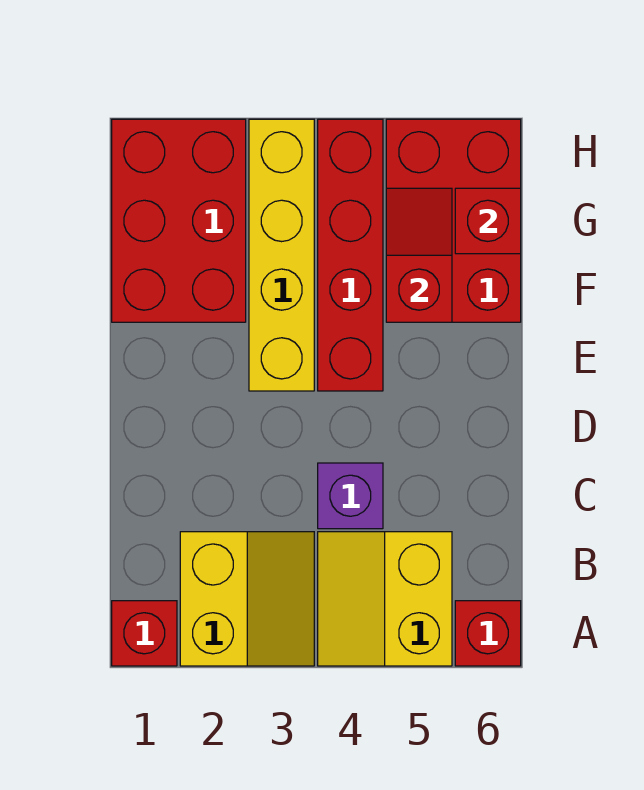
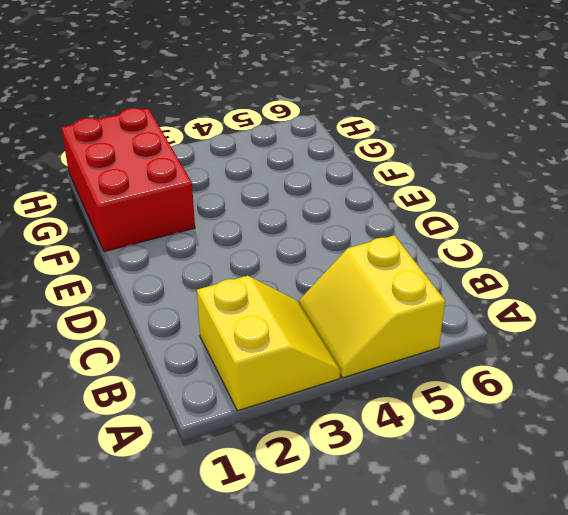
none -> red brick A1 level 1
none -> red brick A6 level 1

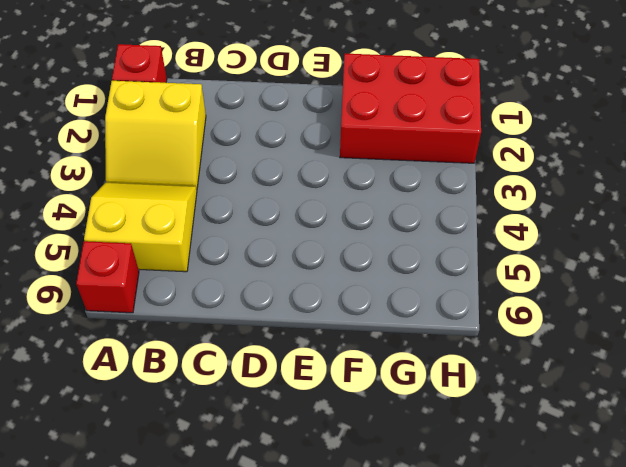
none -> purple brick C4 level 1
none -> yellow brick E3:H3 level 1

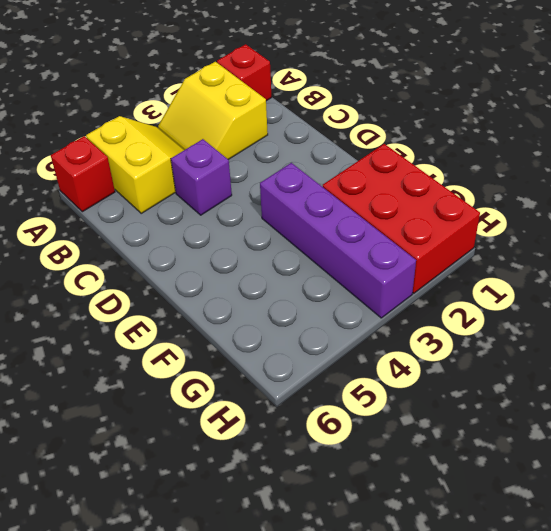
purple brick E3:H3 level 1 -> yellow brick E3:H3 level 1
none -> red brick E4:H4 level 1
none -> red brick F5:H6 level 1

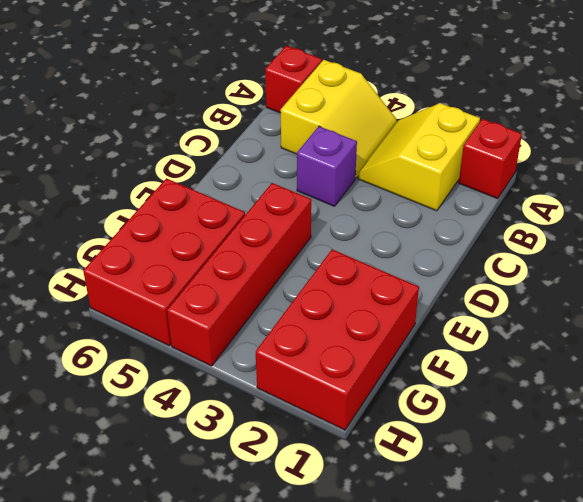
none -> yellow brick E3:H3 level 1
none -> red slope F5:G5 level 2 top F

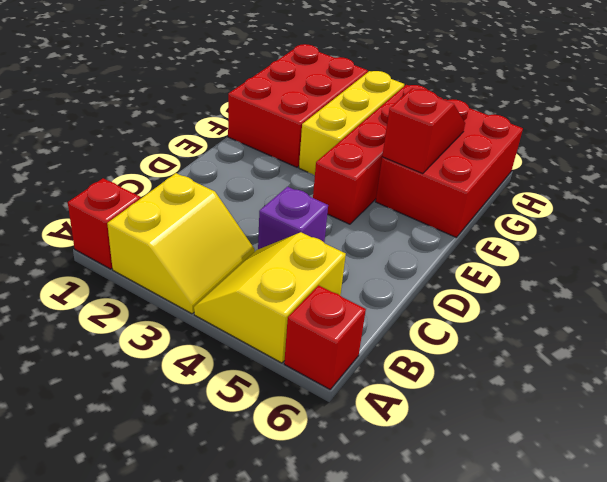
yellow brick F3:H3 level 1 -> yellow brick E3:H3 level 1
none -> red brick G6 level 2

